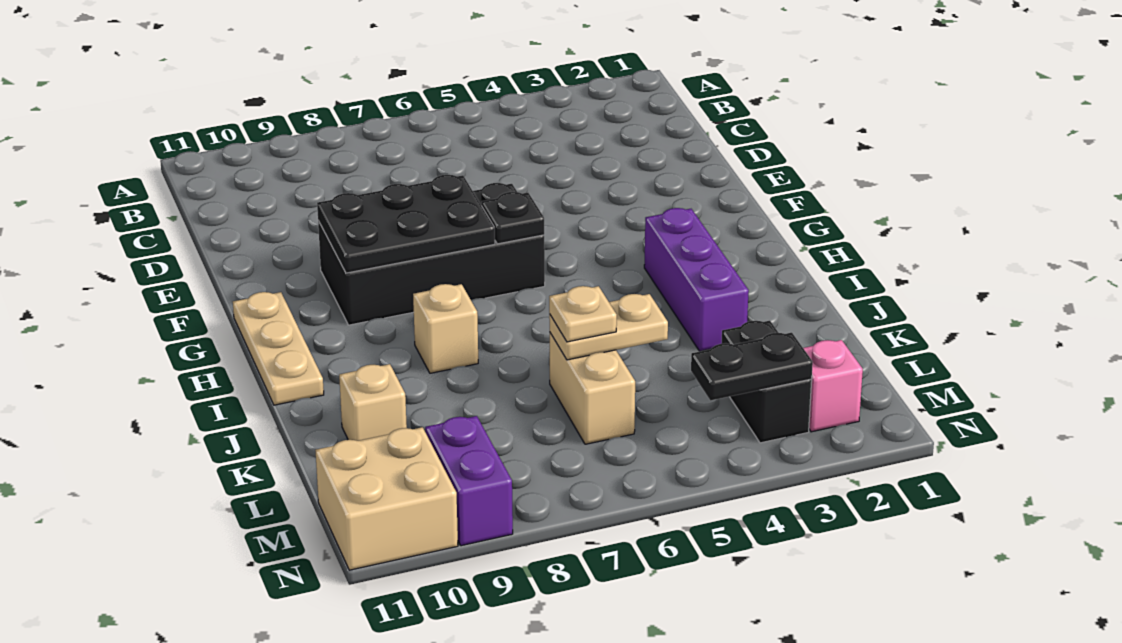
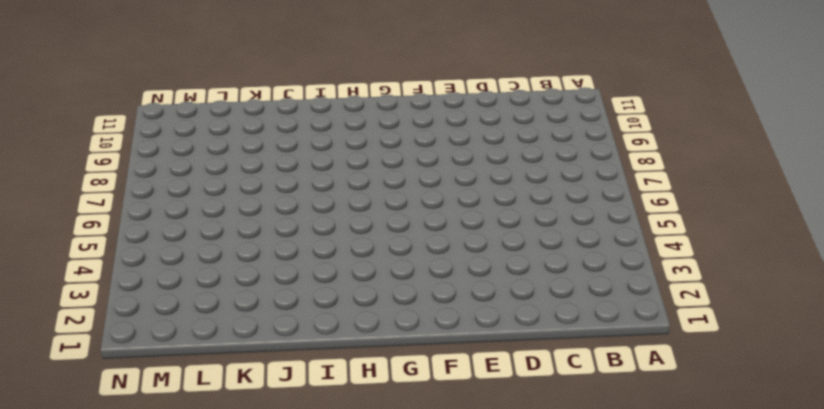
none -> black brick F6:G9 level 1
none -> tan plate G11:I11 level 1
none -> purple brick H3:J3 level 1

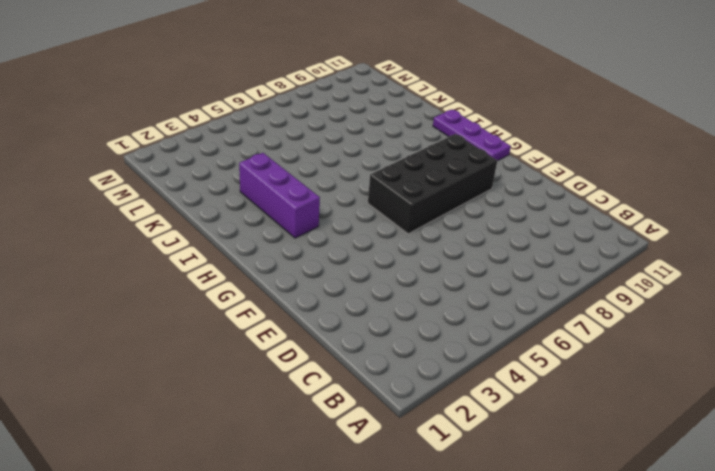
purple plate G11:I11 level 1 -> tan plate G11:I11 level 1
none -> tan brick I8 level 1
none -> tan brick K6:L6 level 1
none -> tan brick K10 level 1

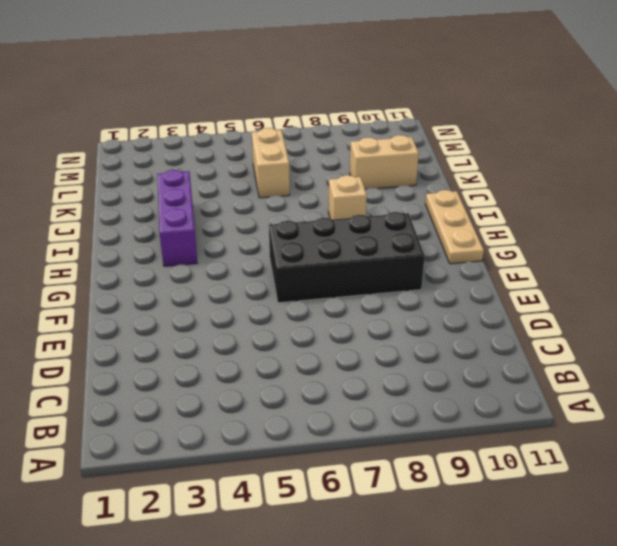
tan brick K9:K10 level 1 -> tan brick K10 level 1
none -> black brick L3:M3 level 1
none -> pink brick M2 level 1
none -> purple brick M9:N9 level 1

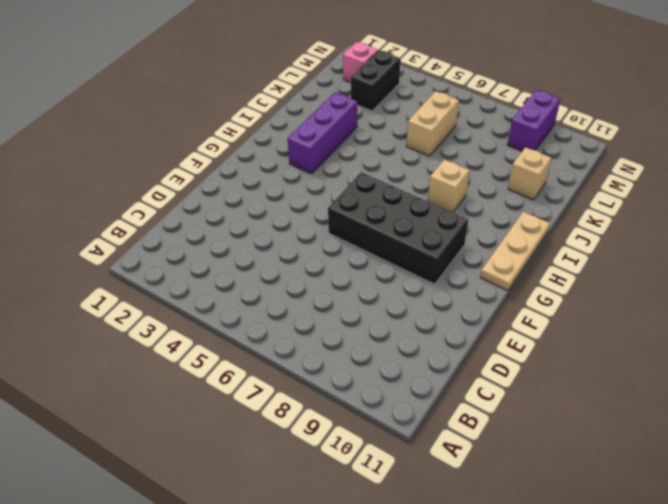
none -> tan brick M10:N11 level 1
none -> black plate F7:G9 level 2
none -> black plate G6 level 2

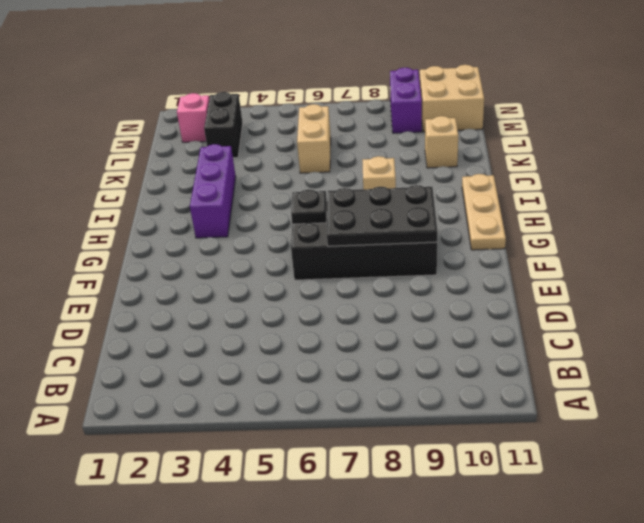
none -> tan plate K5:K6 level 2
none -> black plate M3:M4 level 2
none -> tan plate K6 level 3

